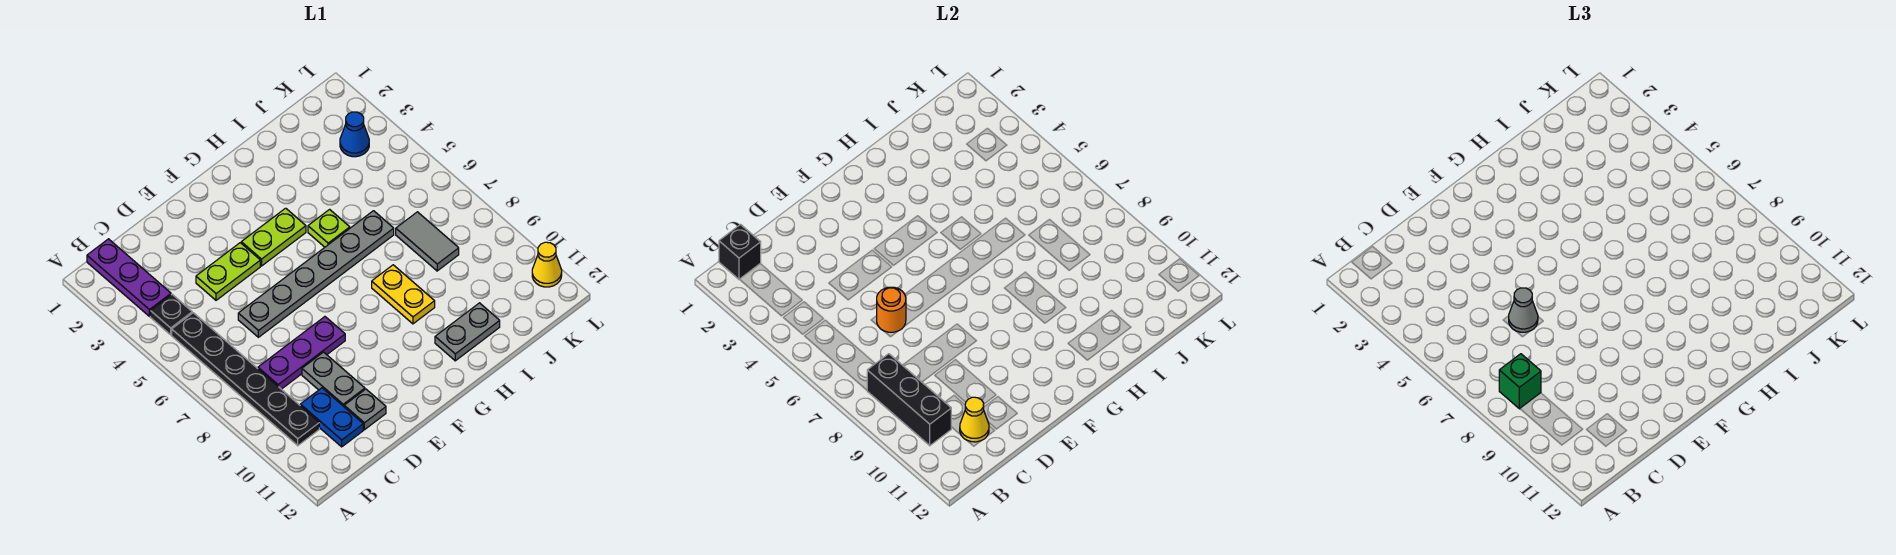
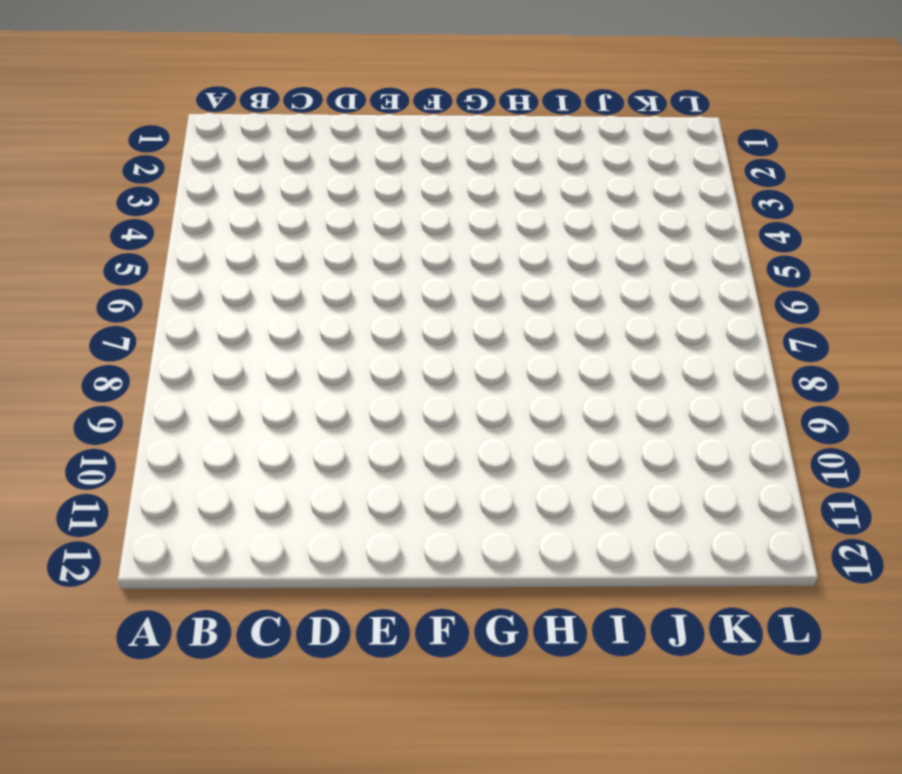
none -> purple plate B1:B3 level 1
none -> black plate B4 level 1
none -> black plate B5:B10 level 1

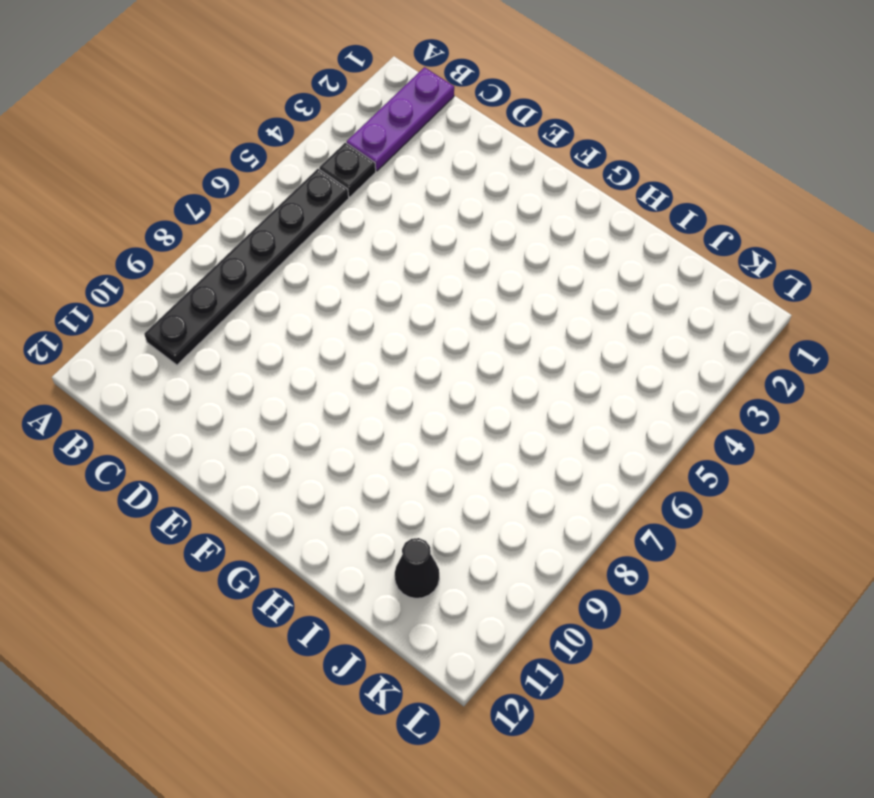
black cone J11 level 1 -> none
none -> purple plate C8:E8 level 1
none -> blue plate C10:C11 level 1
none -> lime plate D4:E4 level 1

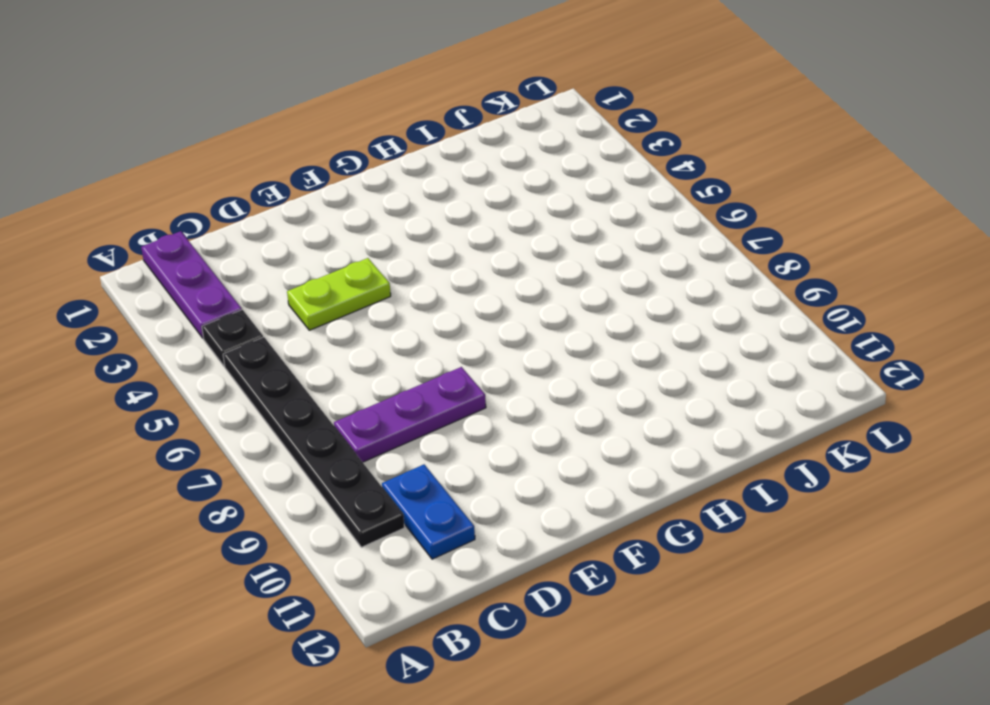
none -> grey plate D6:I6 level 1
none -> grey plate D9:D10 level 1
none -> grey plate D11 level 1

